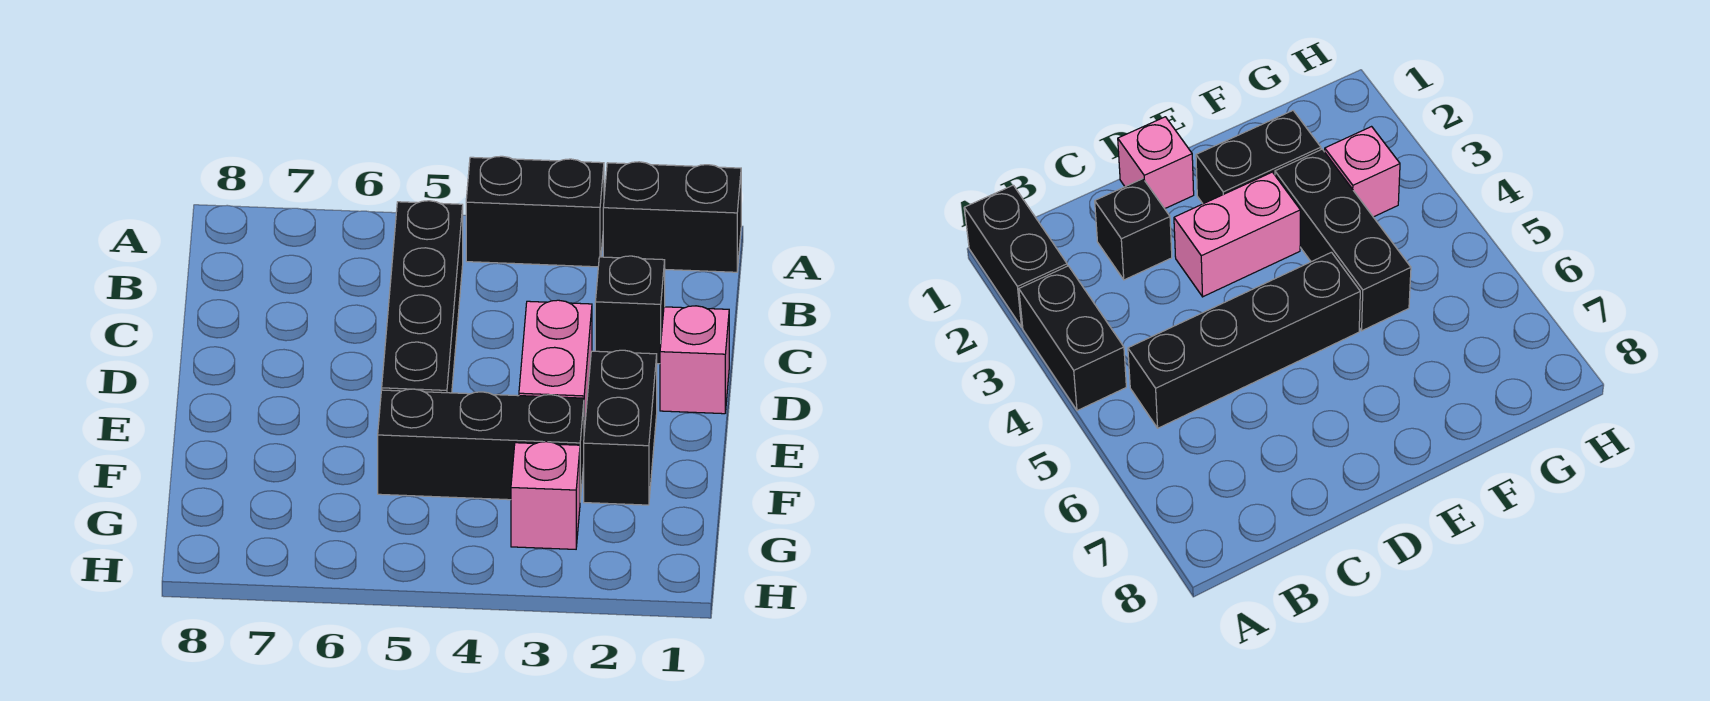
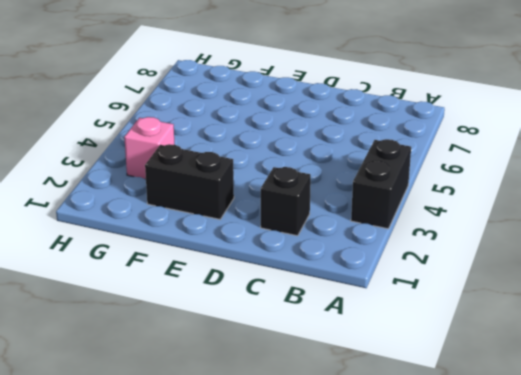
none -> black brick A1:A2 level 1
none -> black brick B5:E5 level 1

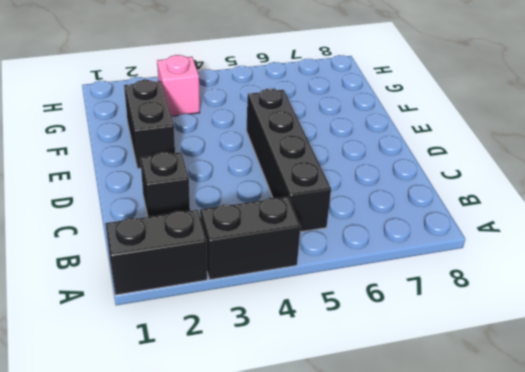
none -> pink brick D1 level 1
none -> pink brick D3:E3 level 1

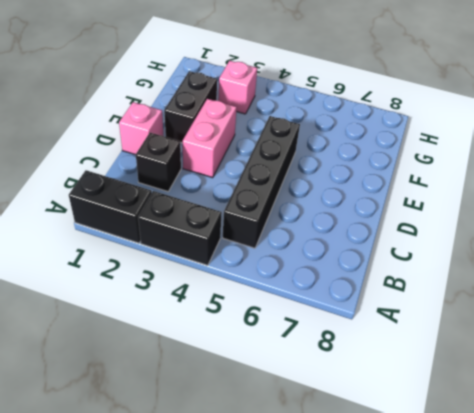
none -> black brick F3:F5 level 1

